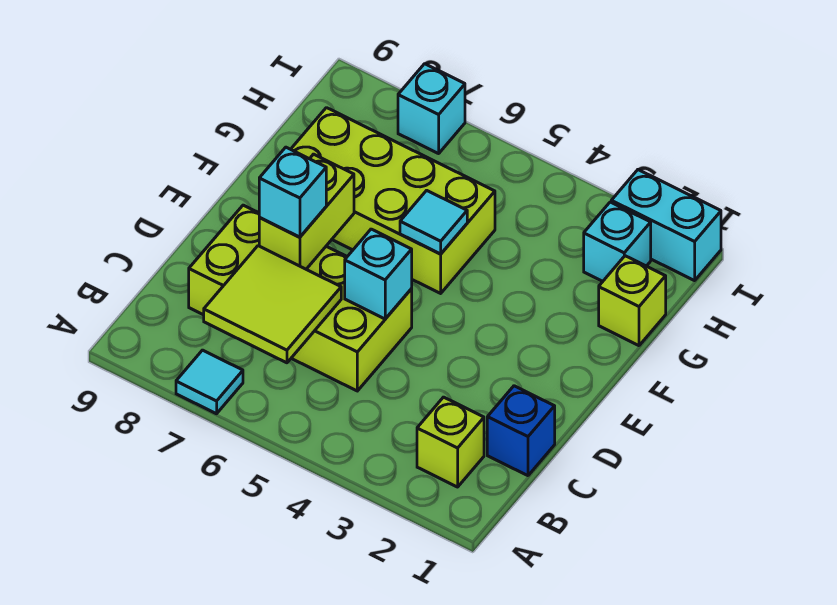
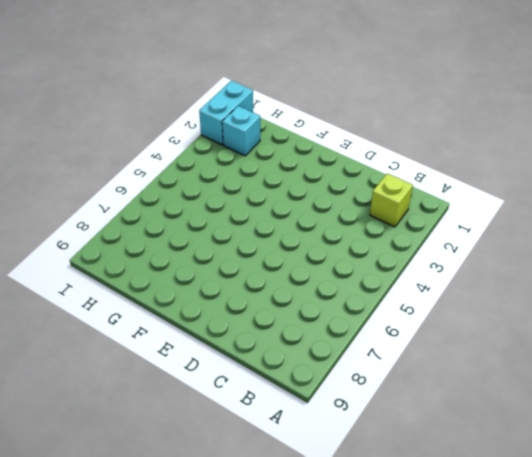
none -> cyan tile A7 level 1
none -> blue brick C1 level 1
none -> lime brick C5:D8 level 1

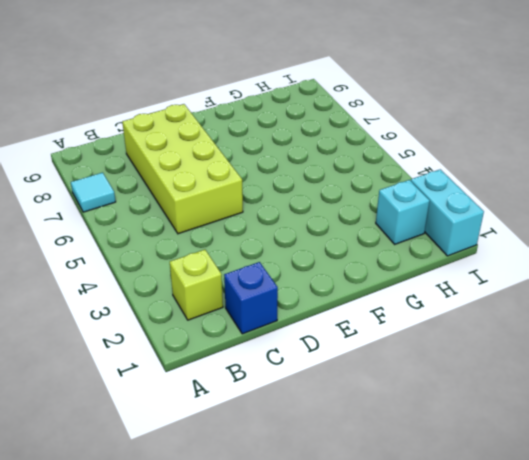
none -> lime brick F5:G8 level 1
none -> lime brick G1 level 1
none -> cyan brick I7 level 1

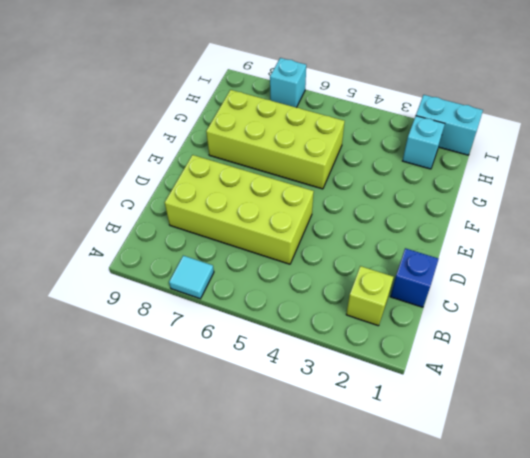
none -> lime brick G1 level 1
none -> lime tile B6:C7 level 2
none -> cyan brick D5 level 2

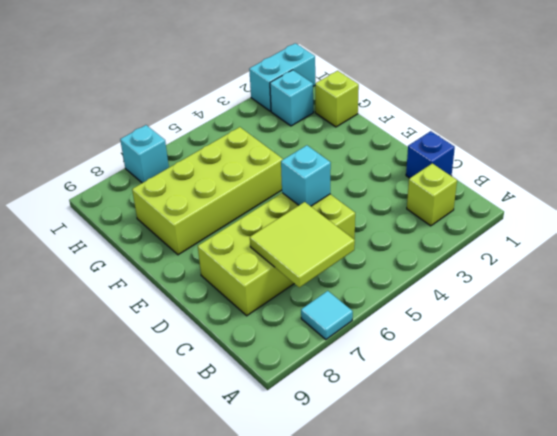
none -> lime brick D7:E7 level 2
none -> cyan tile F5 level 2
none -> cyan brick D7 level 3

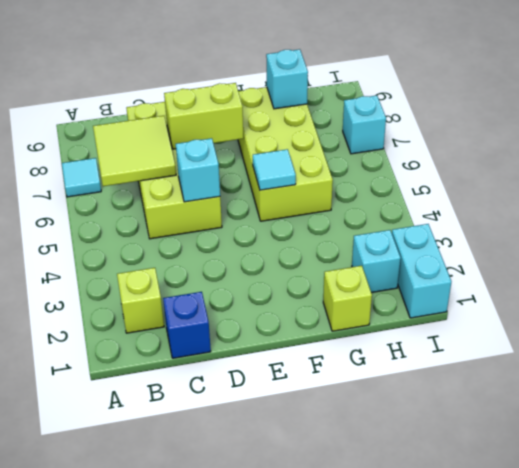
cyan brick G8 level 2 -> cyan brick D7 level 3

